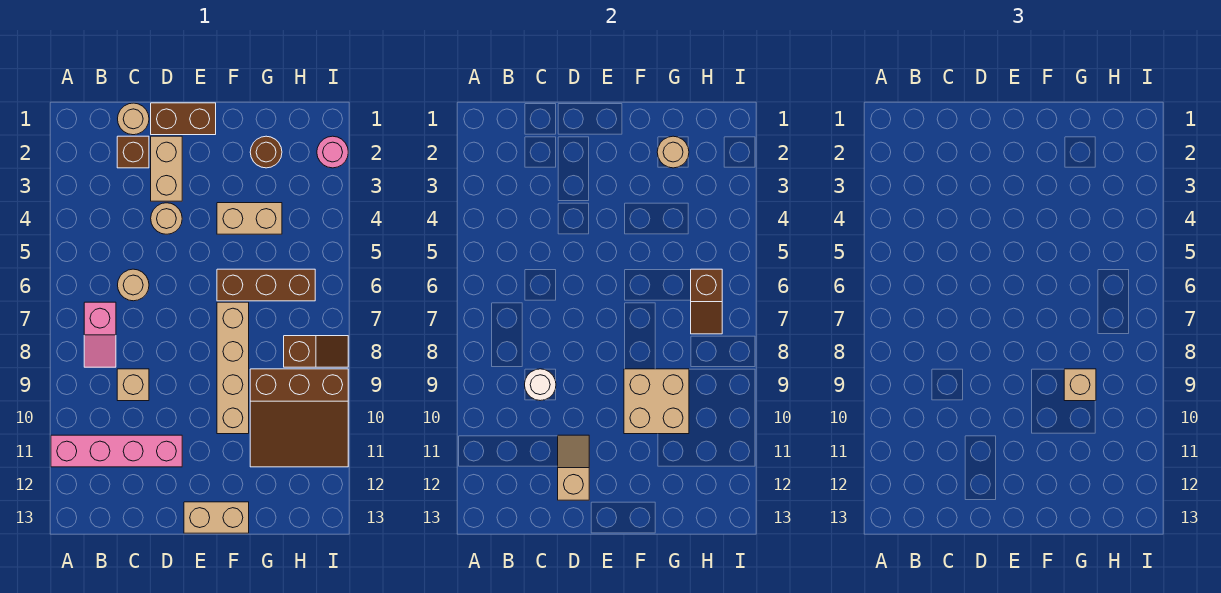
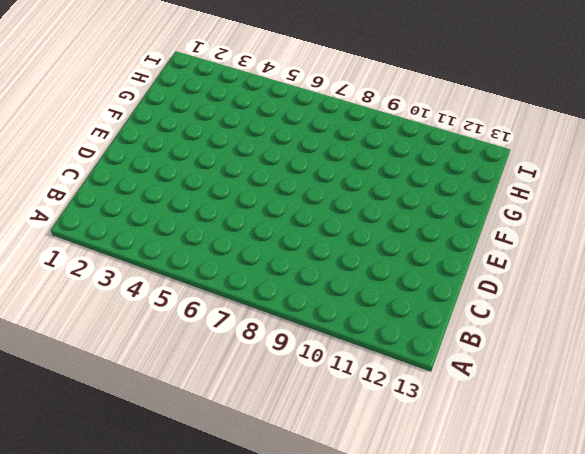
none -> pink brick A11:D11 level 1
none -> pink slope B7:B8 level 1 top 7
none -> tan round brick C1 level 1

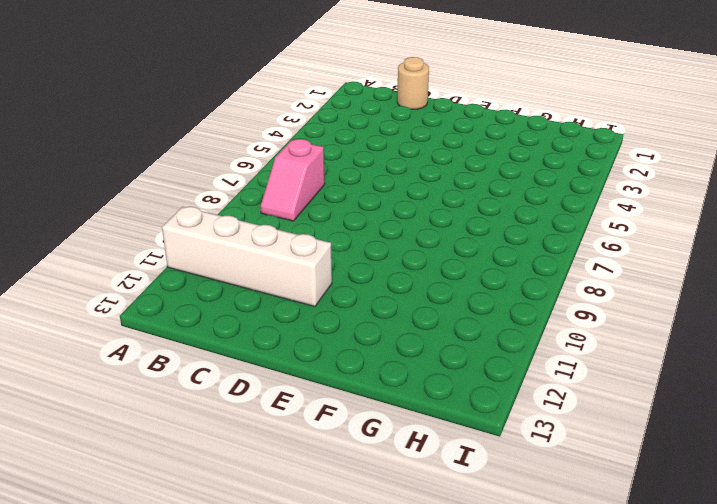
white brick A11:D11 level 1 -> pink brick A11:D11 level 1
none -> brown brick C2 level 1
none -> tan round brick C6 level 1
none -> tan brick C9 level 1

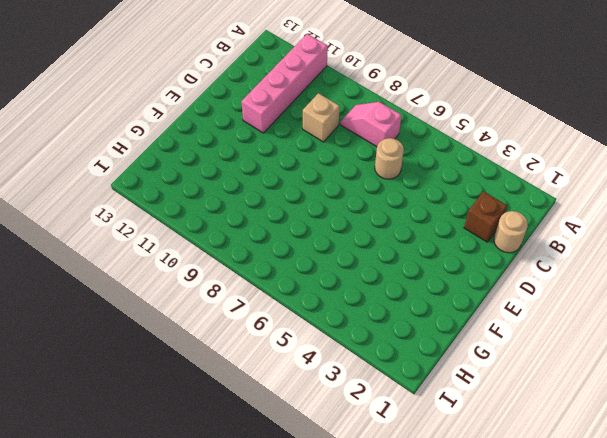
none -> brown brick D1:E1 level 1
none -> tan brick D2:D3 level 1
none -> tan round brick D4 level 1

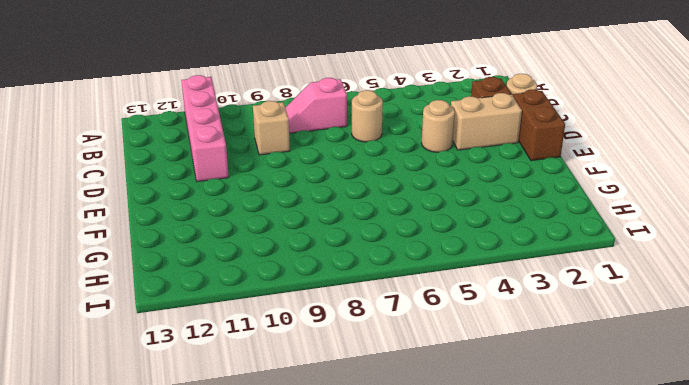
none -> tan brick E13:F13 level 1
none -> tan brick F4:G4 level 1
none -> brown brick F6:H6 level 1

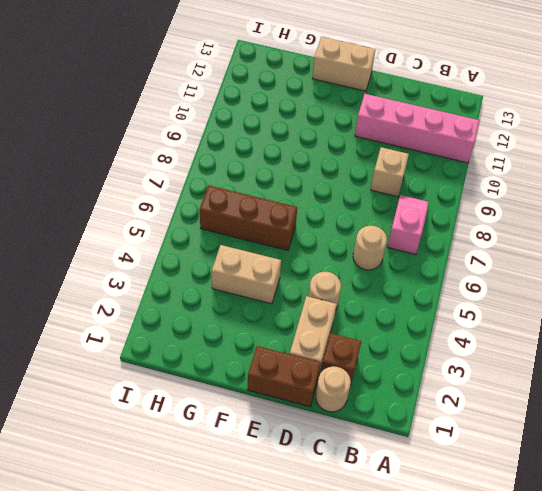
none -> tan brick F7:F10 level 1
none -> brown round brick G2 level 1
none -> brown slope G9:I11 level 1 top 9

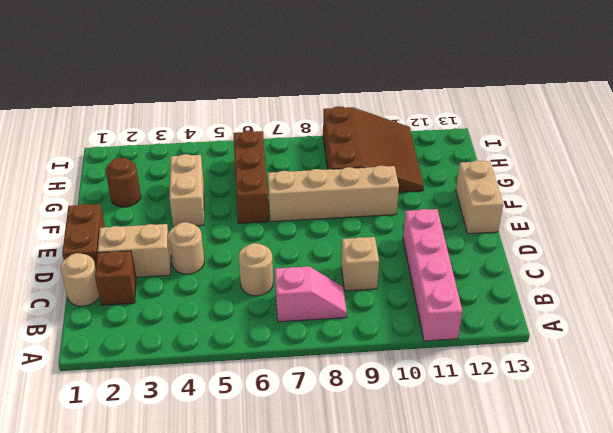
none -> brown slope H8:I8 level 1 top H
none -> pink round brick I2 level 1
none -> white round brick C9 level 2

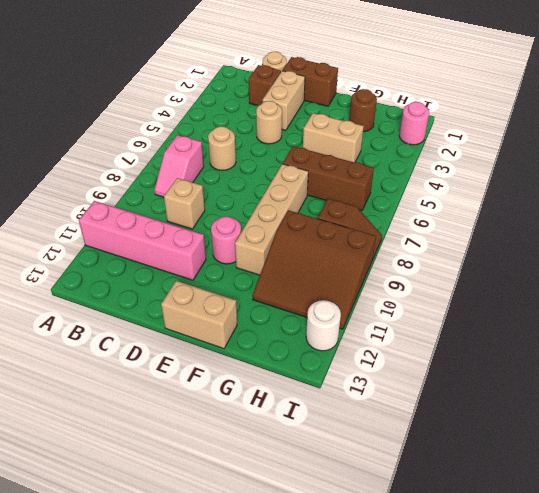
pink round brick E10 level 1 -> none
white round brick I12 level 1 -> white round brick C9 level 2
none -> tan slope D11:D12 level 2 top 12
none -> tan brick F9:G10 level 2
none -> tan round brick G2 level 2

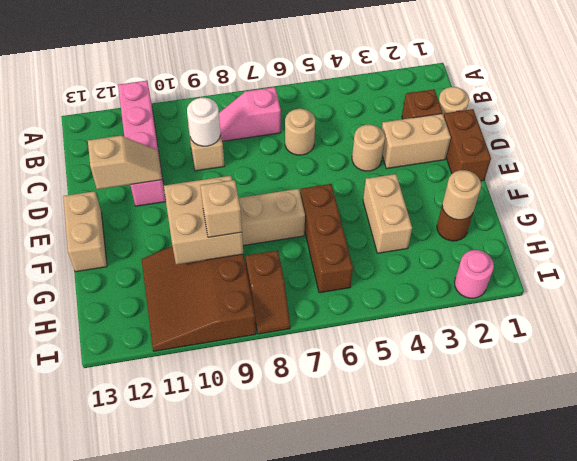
none -> brown slope H6:H7 level 2 top 6

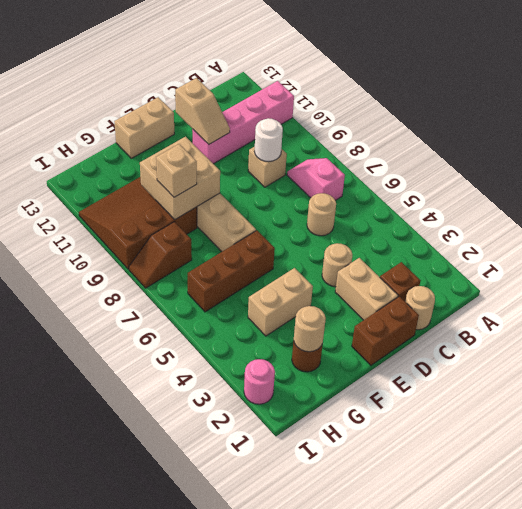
none -> brown slope H6:H7 level 2 top 6

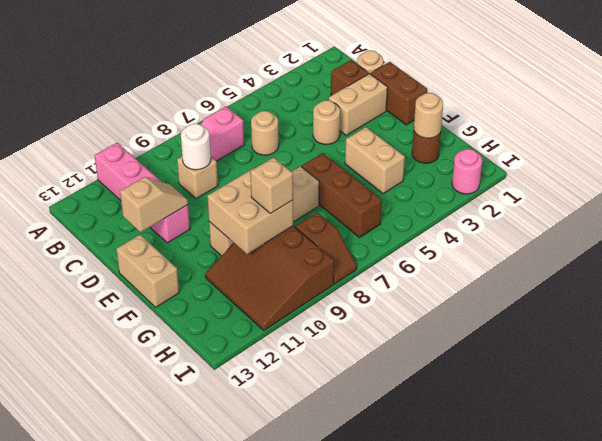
none -> brown slope H6:H7 level 2 top 6

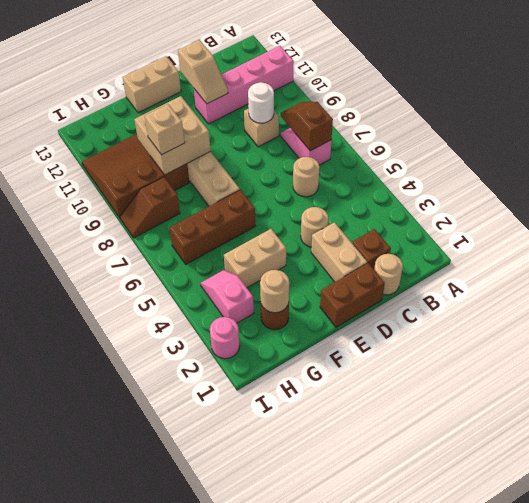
brown slope B7:B8 level 2 top 7 -> brown slope H6:H7 level 2 top 6
pink slope H3:H4 level 1 top 3 -> none

